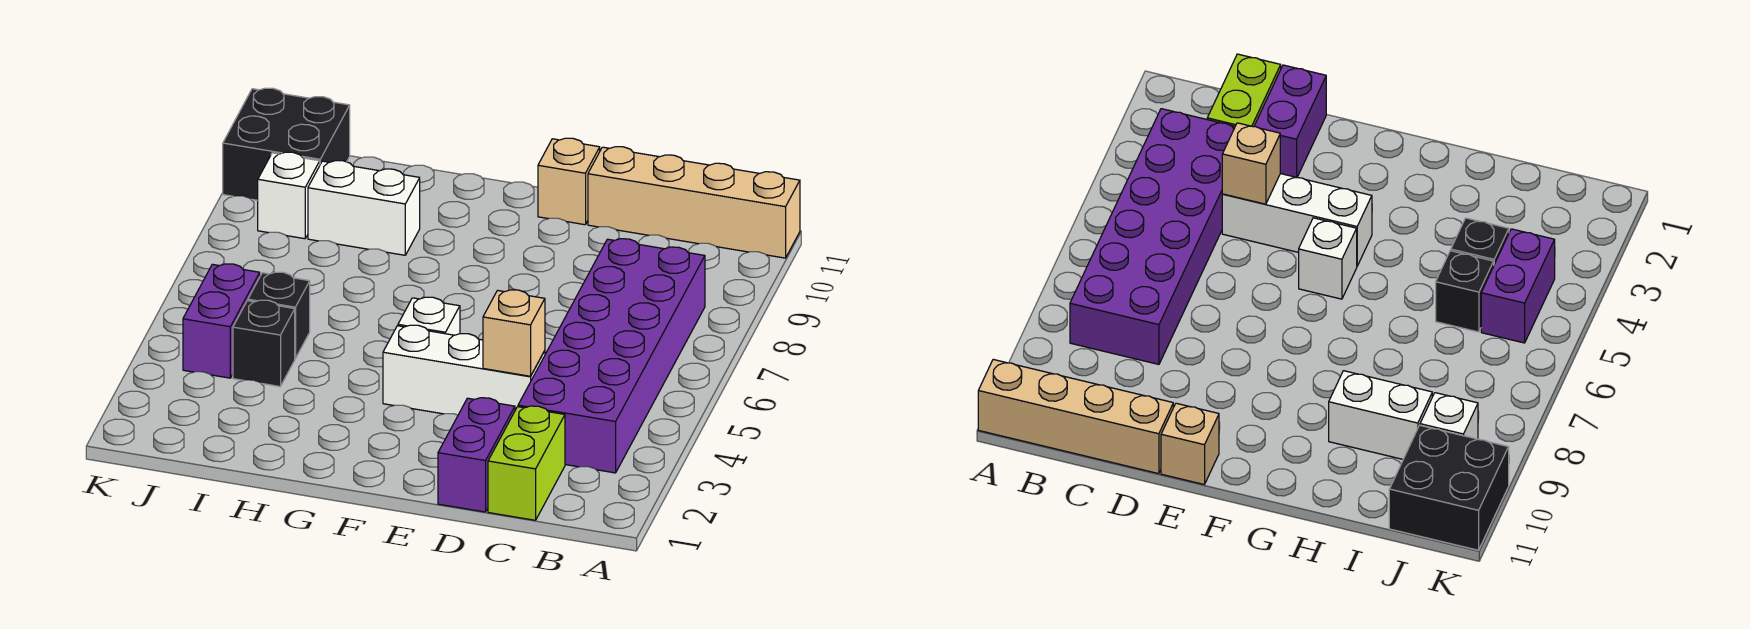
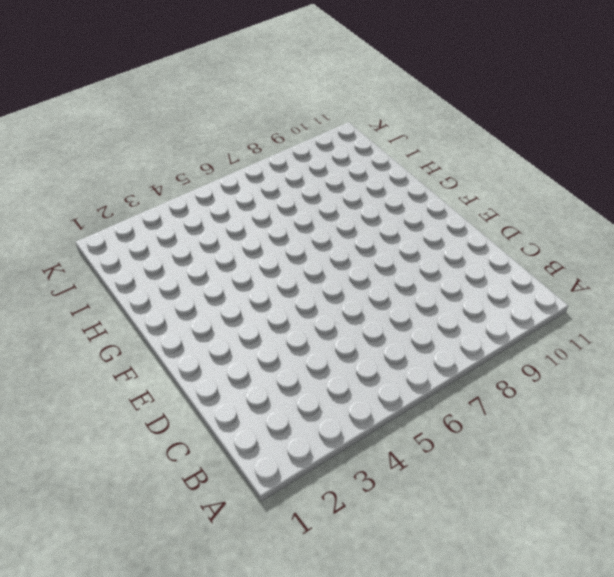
none -> tan brick A11:D11 level 1
none -> purple brick B3:C8 level 1
none -> lime brick C1:C2 level 1

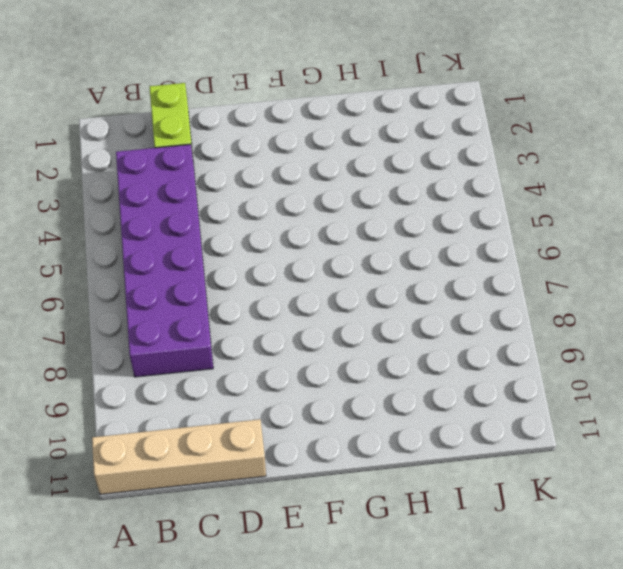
none -> purple brick D1:D2 level 1
none -> white brick D4:F4 level 1
none -> tan brick E11 level 1

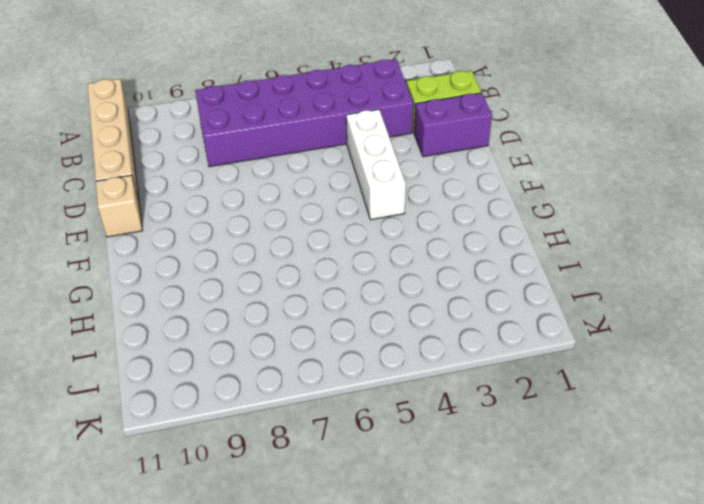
none -> white brick F5 level 1
none -> white brick H9:I9 level 1
none -> black brick I4 level 1

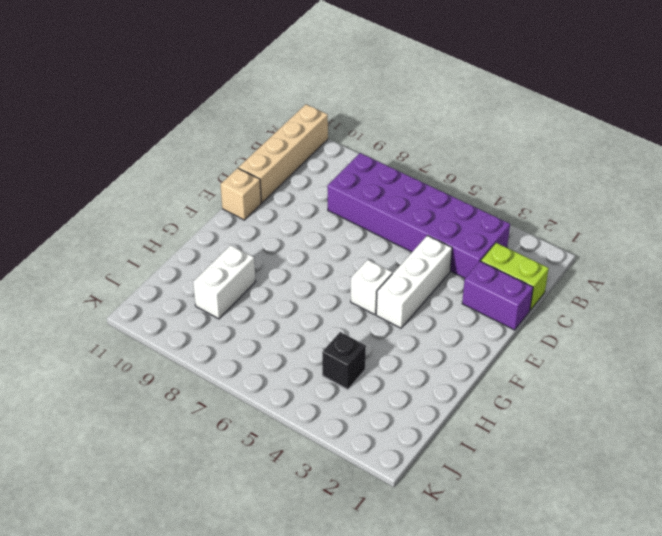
none -> black brick I5 level 1
none -> purple brick J4:J5 level 1
none -> white brick J9 level 1

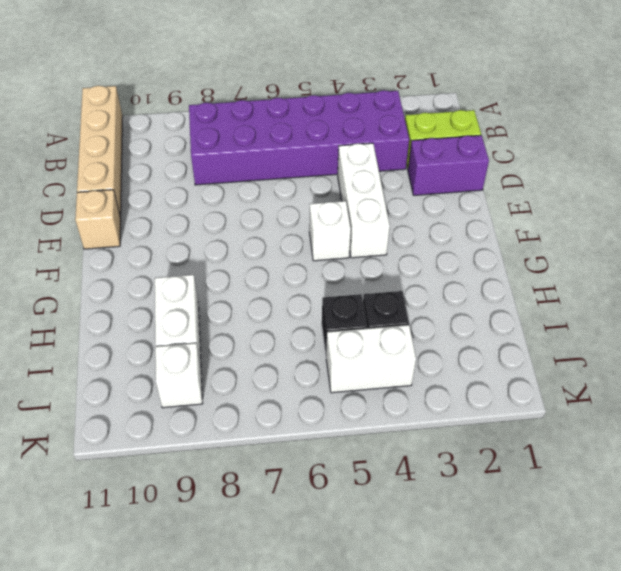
white brick J4:J5 level 1 -> purple brick J4:J5 level 1
none -> black brick J10:K11 level 1
none -> tan brick D4 level 2

